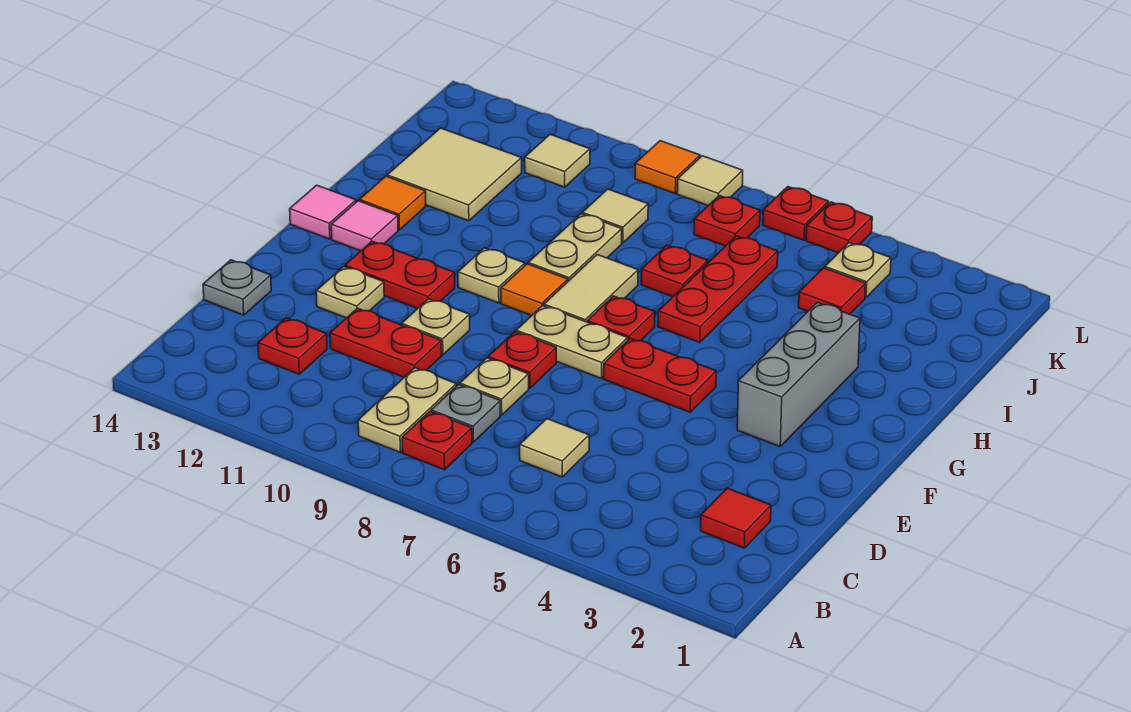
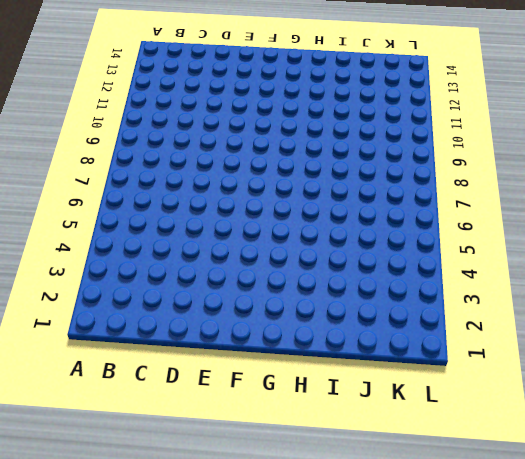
none -> red plate B8 level 1
none -> tan plate B9:C9 level 1
none -> red tile C2 level 1
none -> tan tile C6 level 1

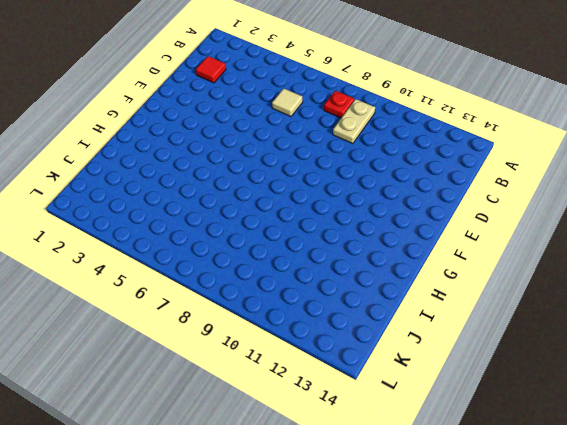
none -> grey plate C8 level 1
none -> red plate C12 level 1
none -> tan plate D8 level 1
none -> red plate D10:D11 level 1

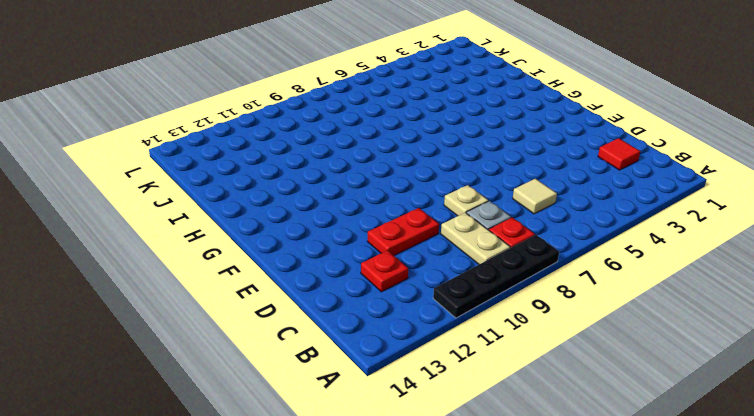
black plate A8:A11 level 1 -> none
none -> grey plate D14 level 1
none -> red plate E8 level 1
none -> tan plate E10 level 1
none -> tan plate E12 level 1

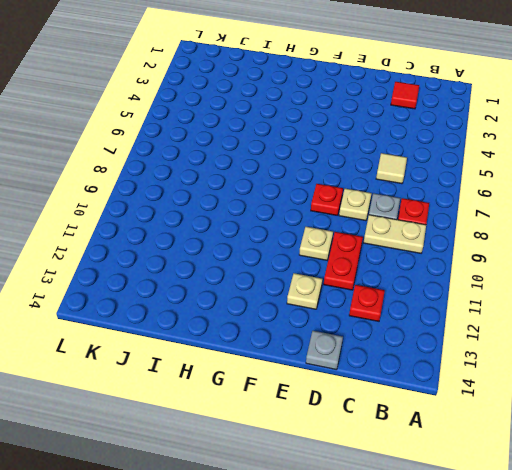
none -> grey brick F3:H3 level 1
none -> red plate F5:F6 level 1
none -> tan plate F7:F8 level 1
none -> red plate F11:F12 level 1

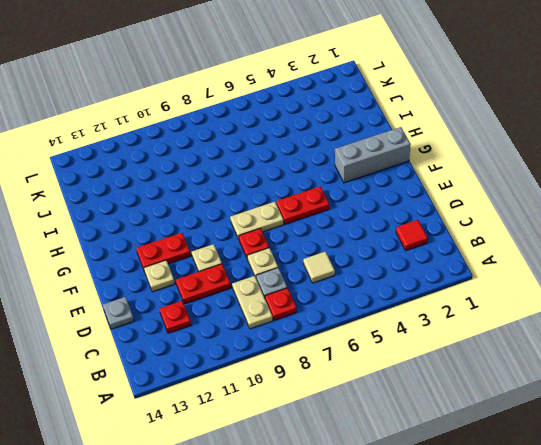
grey brick G1:G3 level 1 -> grey brick F3:H3 level 1
none -> red plate G7 level 1
none -> tan tile G8:H8 level 1
none -> orange tile G9 level 1
none -> tan plate G10 level 1

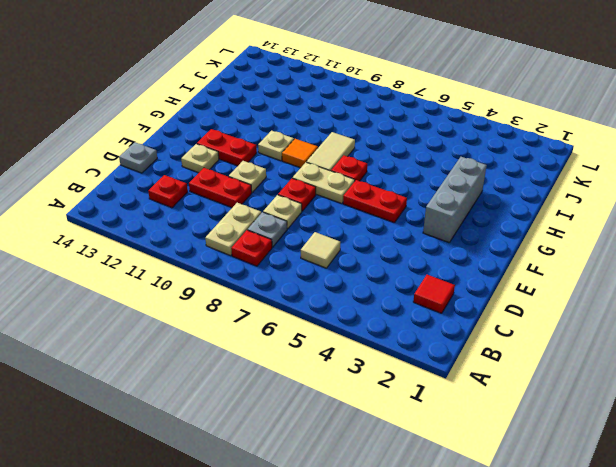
none -> pink tile G13 level 1
none -> pink tile G14 level 1
none -> red plate H6:J6 level 1
none -> tan plate H9:I9 level 1

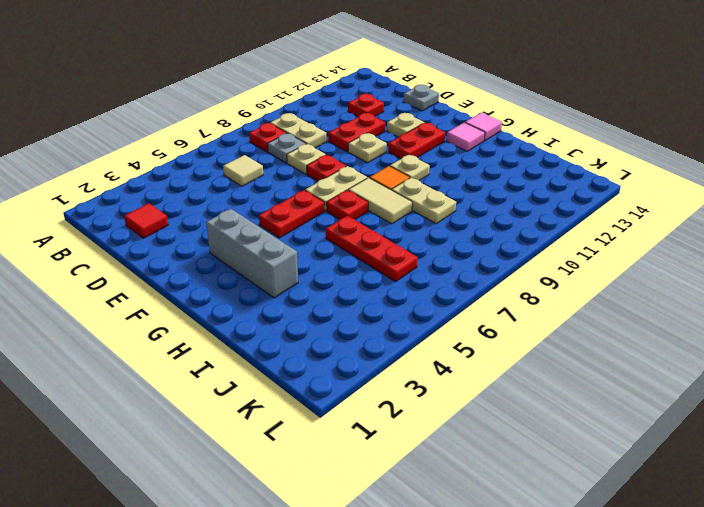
none -> orange tile H13 level 1
none -> red plate I7 level 1
none -> tan tile I12:J13 level 1
none -> red tile J4 level 1

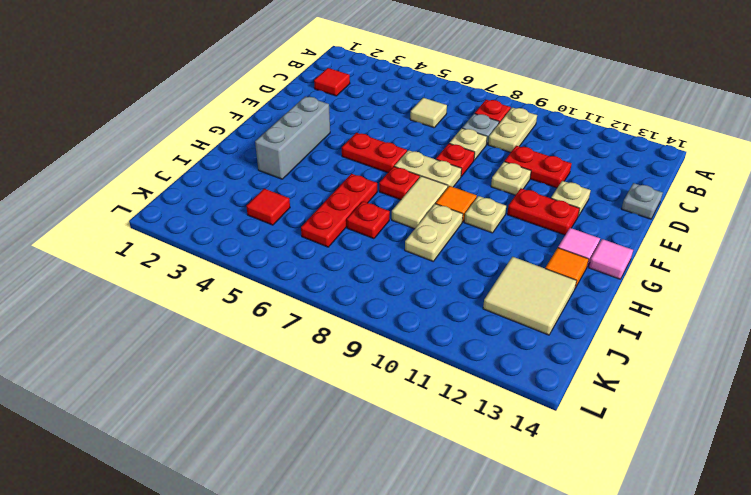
none -> red plate C12 level 1
none -> tan tile J9 level 1
none -> tan plate K4 level 1
none -> red plate K7 level 1

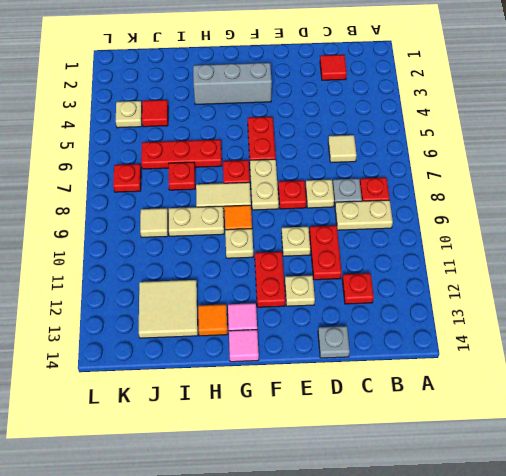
none -> tan tile K11 level 1
none -> red plate L5 level 1
none -> red plate L6 level 1
none -> tan tile L8 level 1

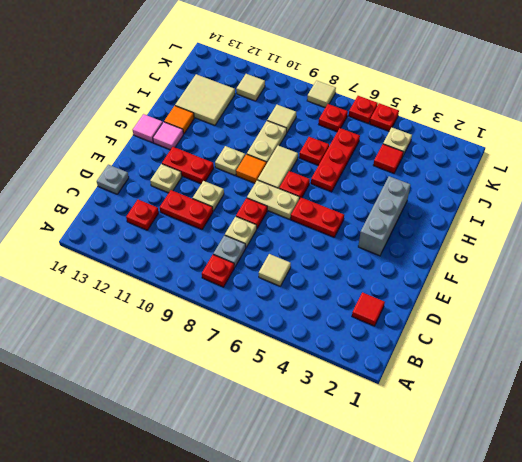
none -> tan plate B9:C9 level 1
none -> orange tile L9 level 1

